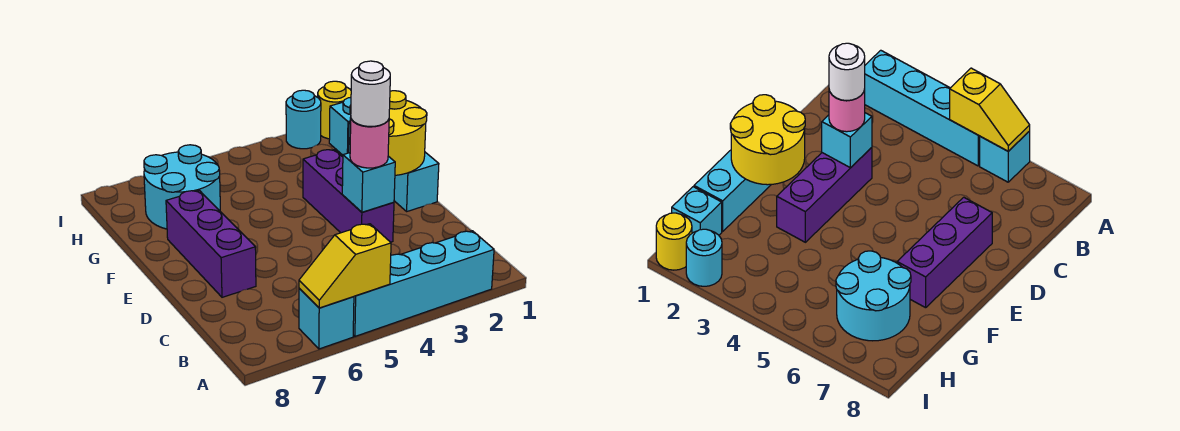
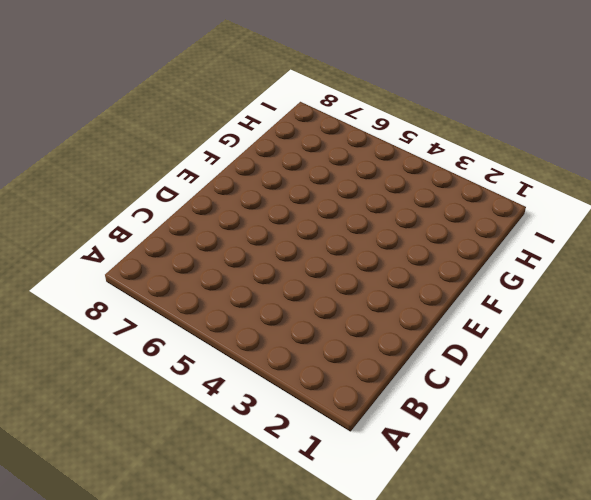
none -> cyan brick A2:A5 level 1
none -> cyan brick A6 level 1
none -> purple brick D3:F3 level 1

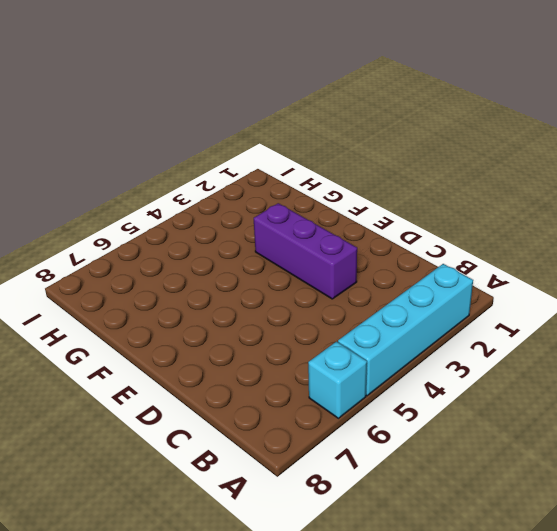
none -> purple brick D7:F7 level 1
none -> cyan brick E1:G1 level 1
none -> cyan round brick G6:H7 level 1

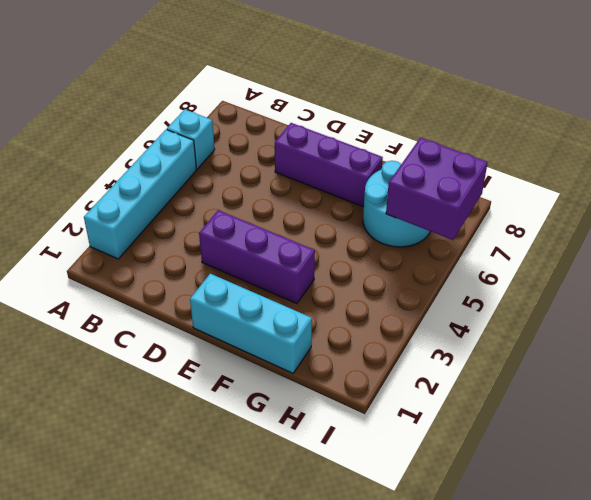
purple brick H6:I7 level 2 -> none
none -> cyan brick H1 level 1
none -> yellow round brick I1 level 1
none -> cyan round brick I2 level 1

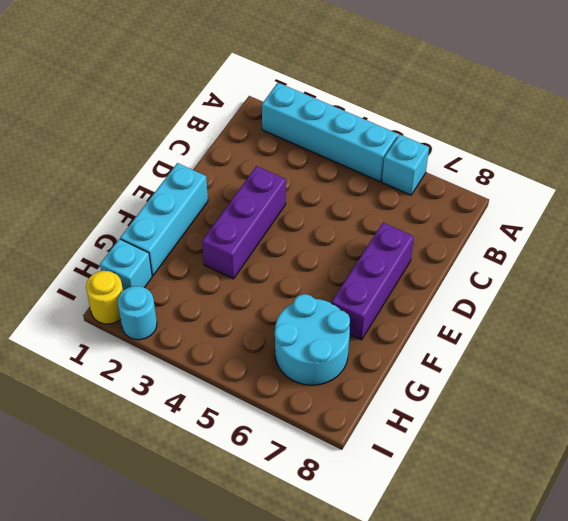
none -> yellow slope A5:A6 level 2 top 5
none -> cyan brick D3 level 2
none -> yellow round brick E1:F2 level 2

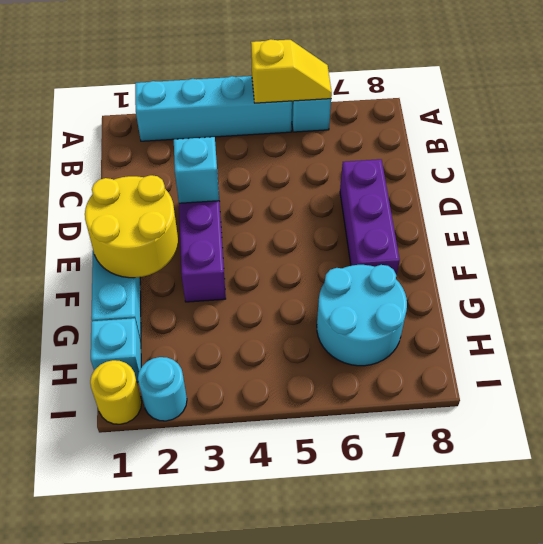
none -> pink round brick D3 level 3
none -> white round brick D3 level 4

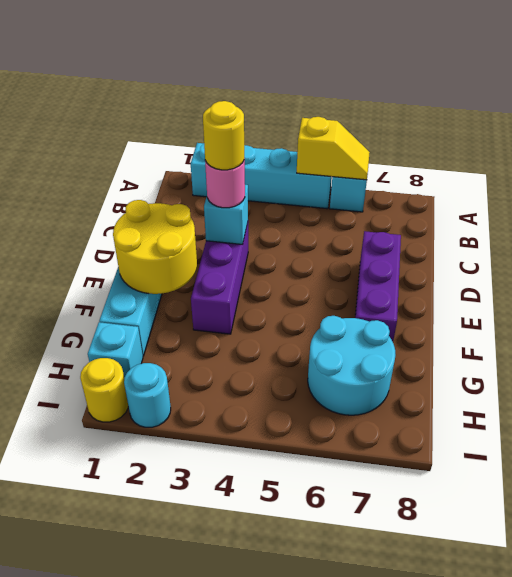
yellow round brick D3 level 4 -> white round brick D3 level 4

